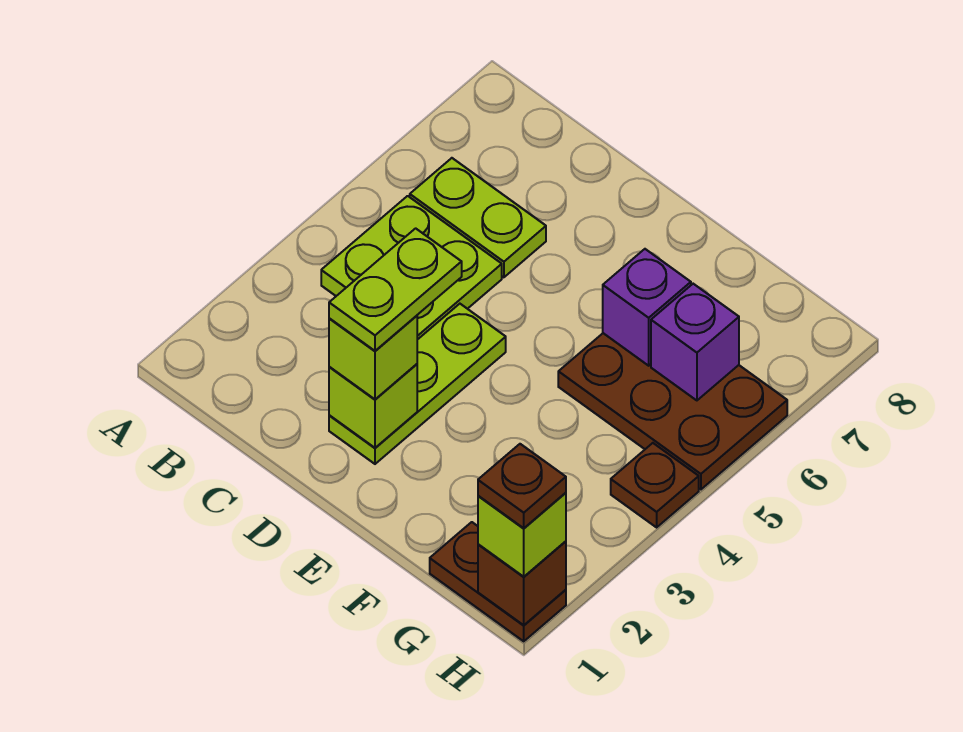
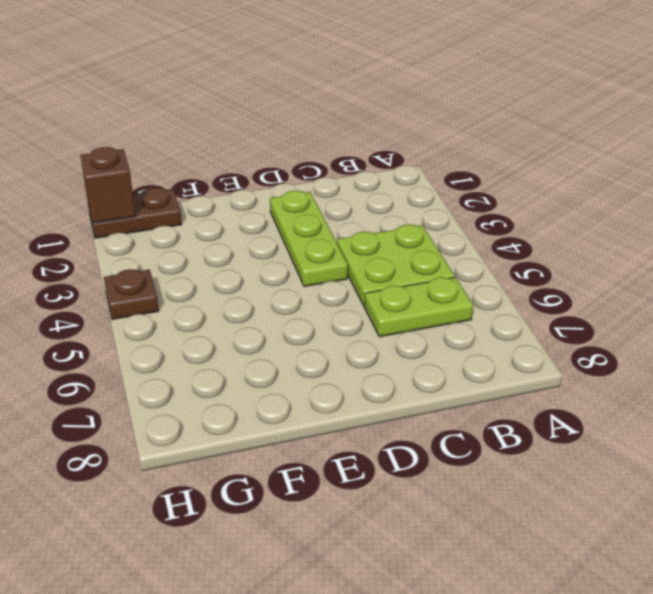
none -> brown plate F5:H6 level 1
none -> lime brick D2 level 2
none -> purple brick F6 level 2

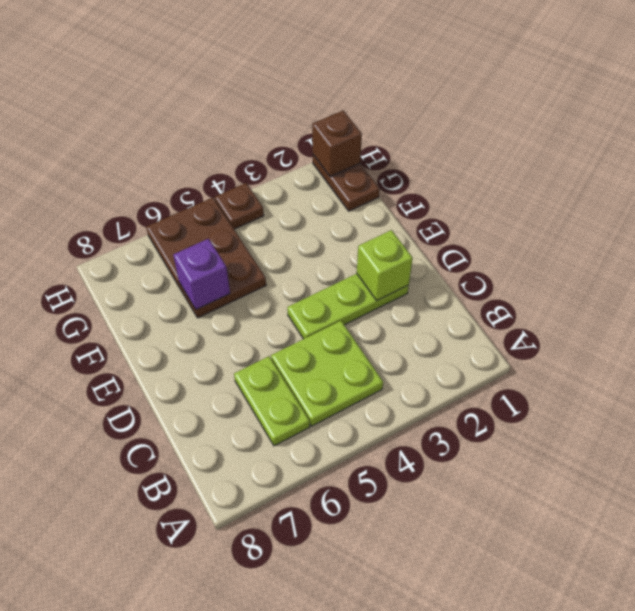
none -> purple brick G6 level 2
none -> lime brick D2 level 3
none -> lime brick H1 level 3

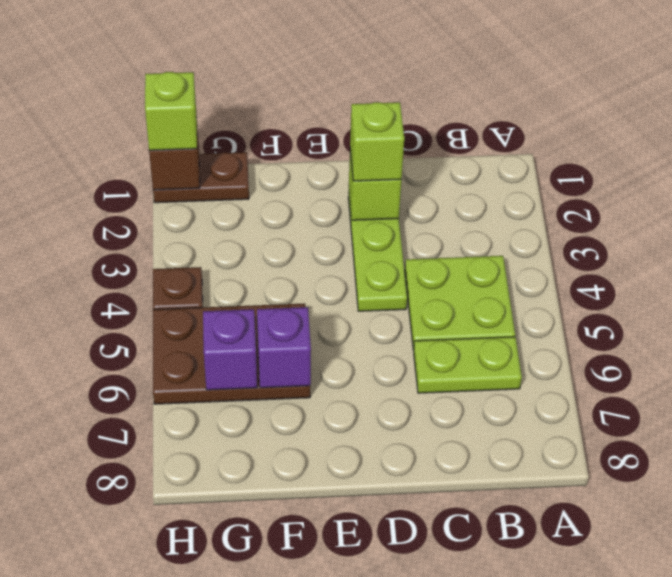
none -> lime plate D2:D3 level 4
none -> brown plate H1 level 4

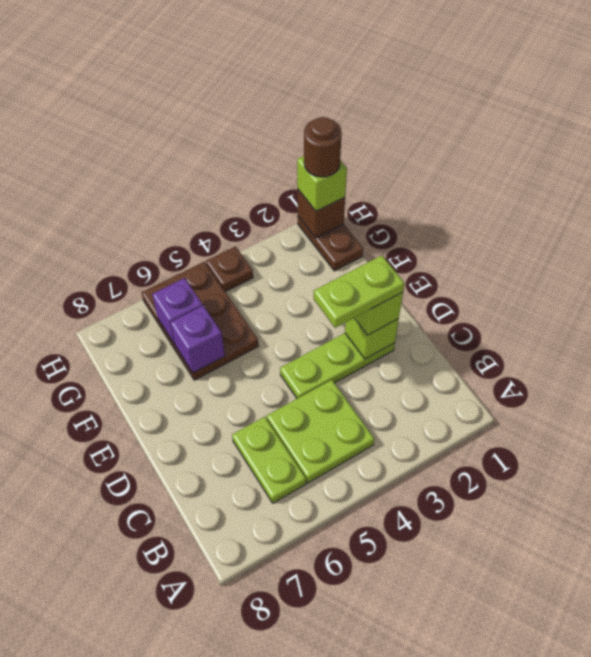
brown round brick H1 level 4 -> brown plate H1 level 4

